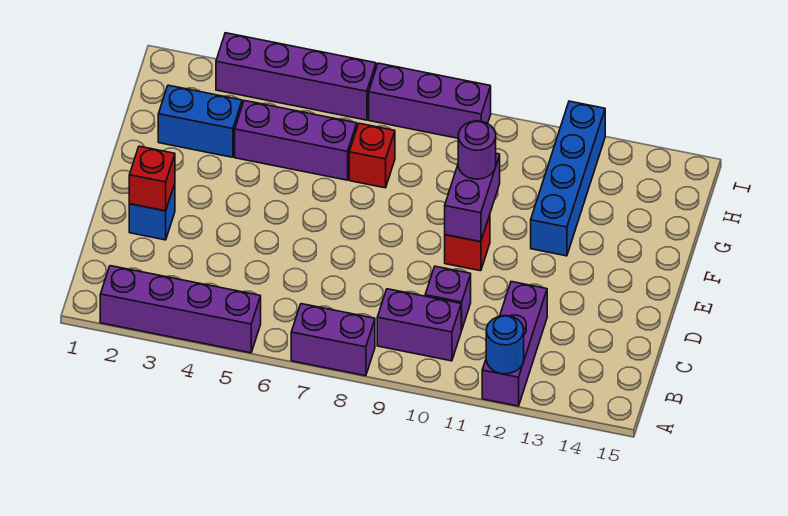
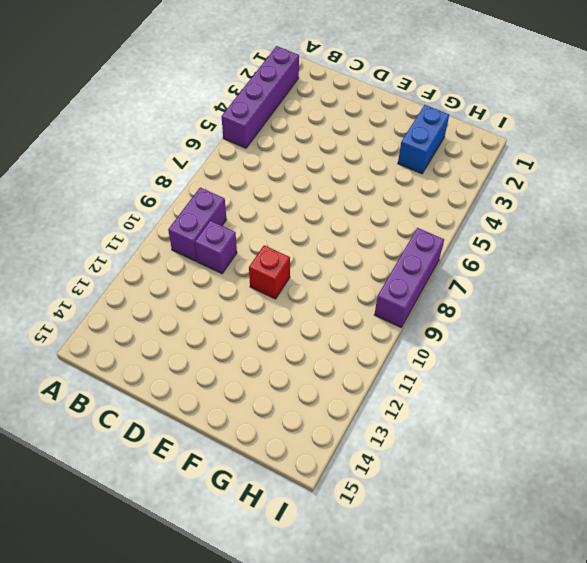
none -> purple brick A7:A8 level 1
none -> purple brick A12:C12 level 1
none -> blue brick D2 level 1

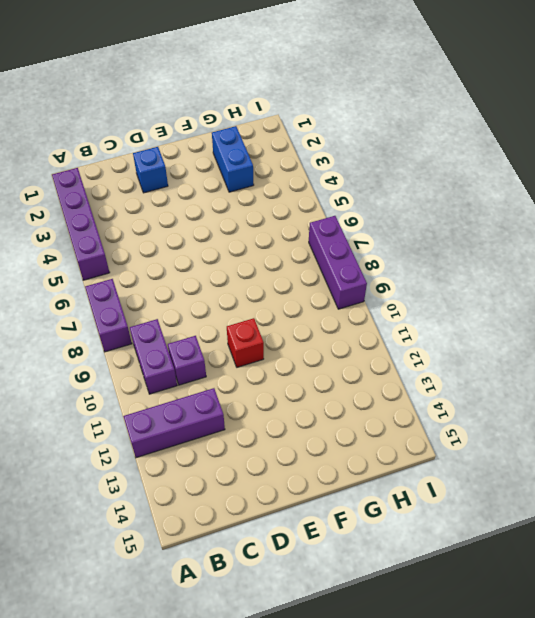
none -> blue brick F12:I12 level 1
none -> purple brick G4:G6 level 1
none -> red brick G7 level 1

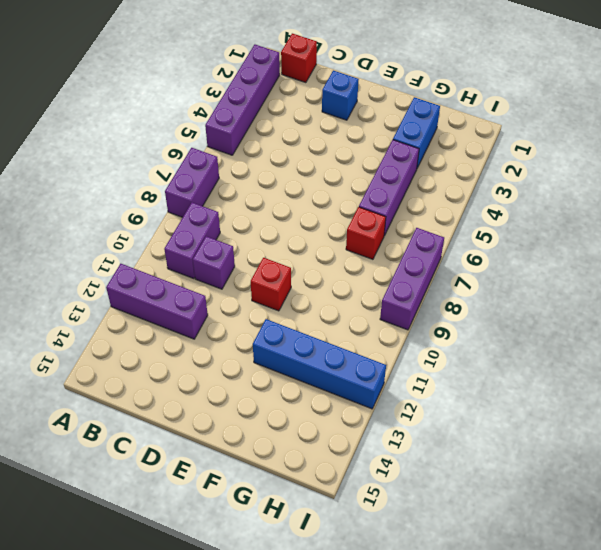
red brick B1 level 1 -> red brick D2 level 2
none -> purple brick I3:I6 level 1
none -> blue round brick A12 level 2
none -> purple brick E10:F10 level 2

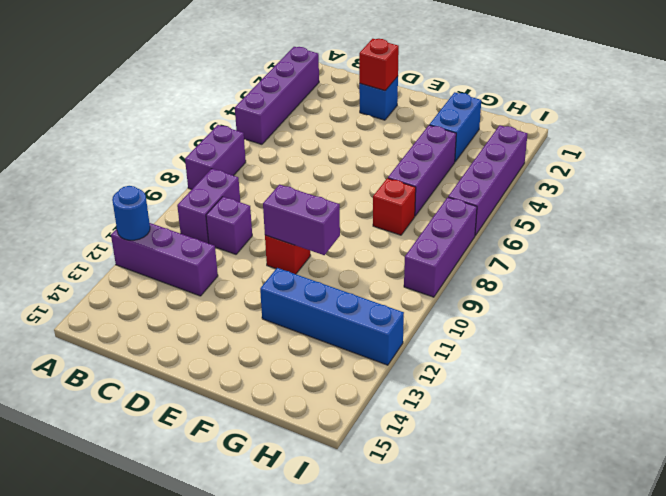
none -> purple round brick F10 level 3

